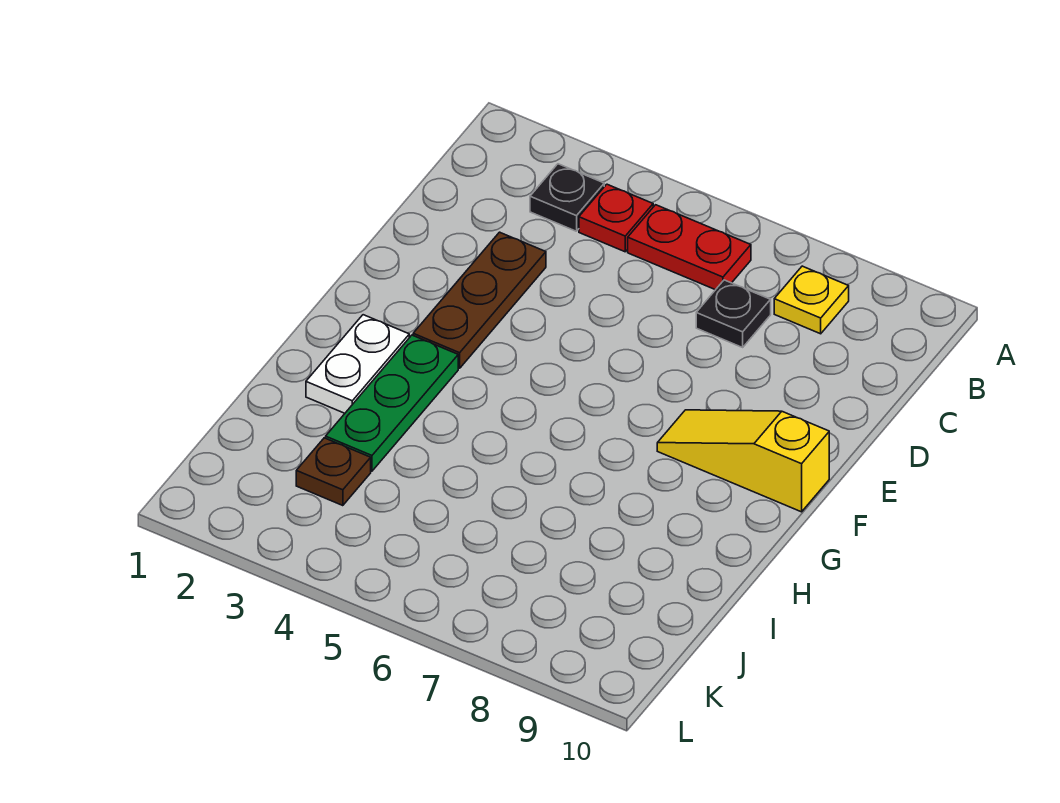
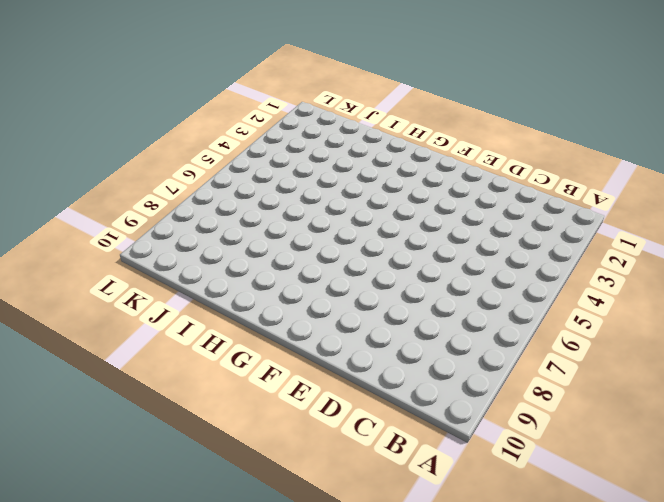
none -> black plate B3 level 1
none -> red plate B4 level 1

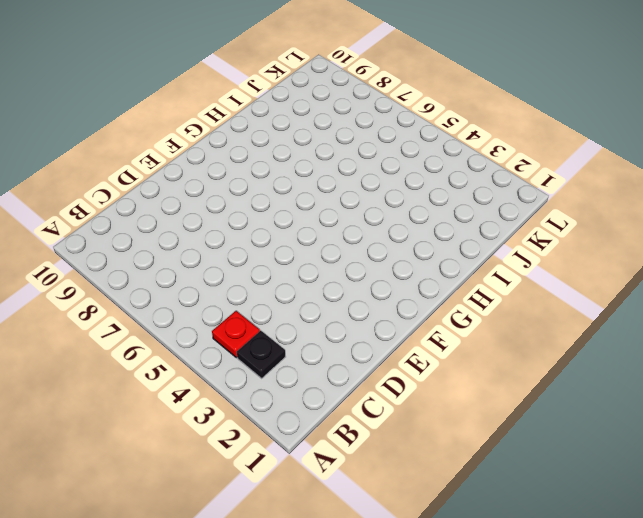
none -> red plate B5:B6 level 1
none -> yellow plate B8 level 1

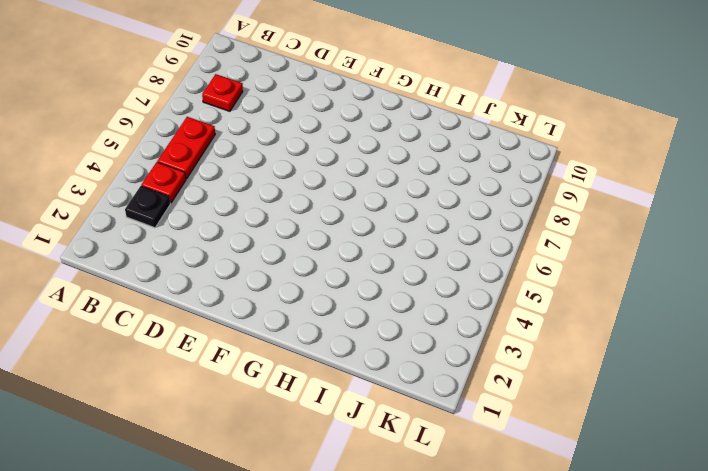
red plate B8 level 1 -> yellow plate B8 level 1
none -> black plate C7 level 1
none -> brown plate D3:F3 level 1

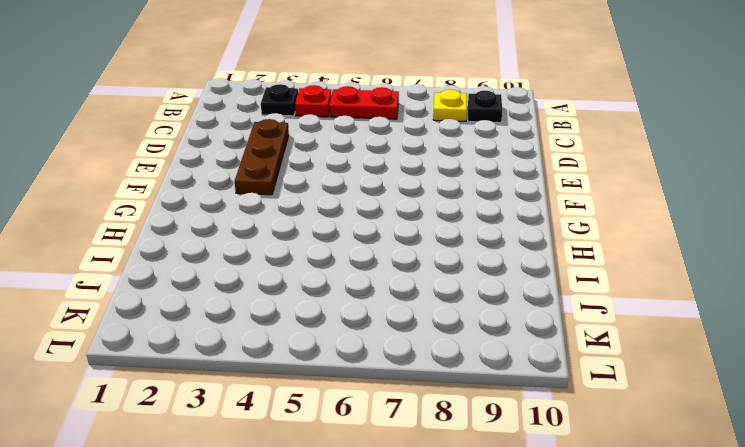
black plate B9 level 1 -> black plate C7 level 1
none -> yellow slope F8:F10 level 1 top 10
none -> white plate G2:H2 level 1

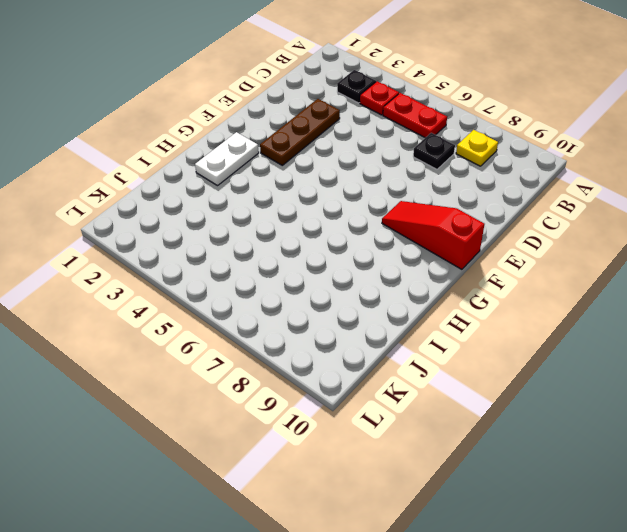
red slope F8:F10 level 1 top 10 -> yellow slope F8:F10 level 1 top 10
none -> green plate G3:I3 level 1
none -> brown plate J3 level 1

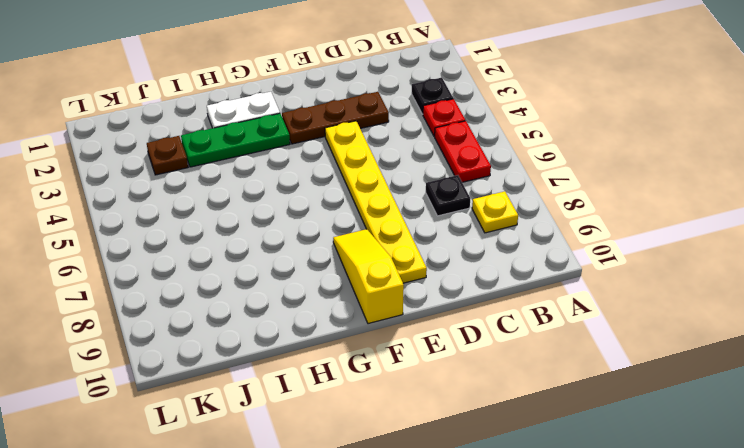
yellow plate E4:E9 level 1 -> none

